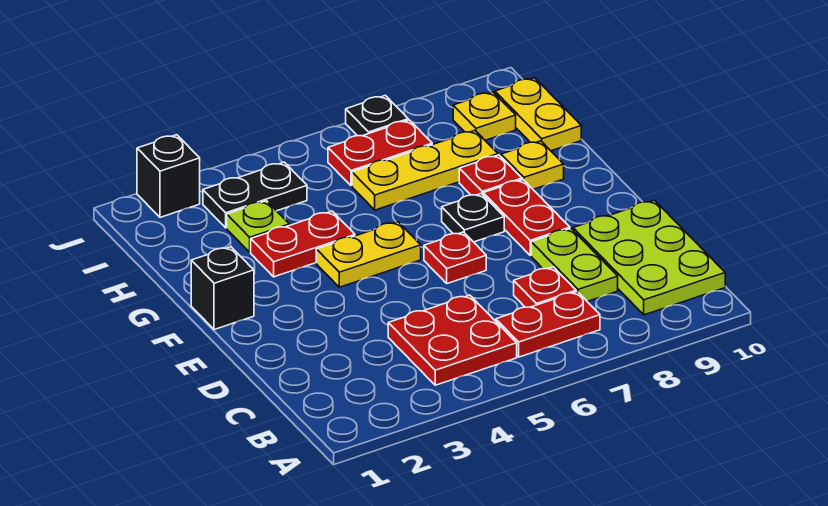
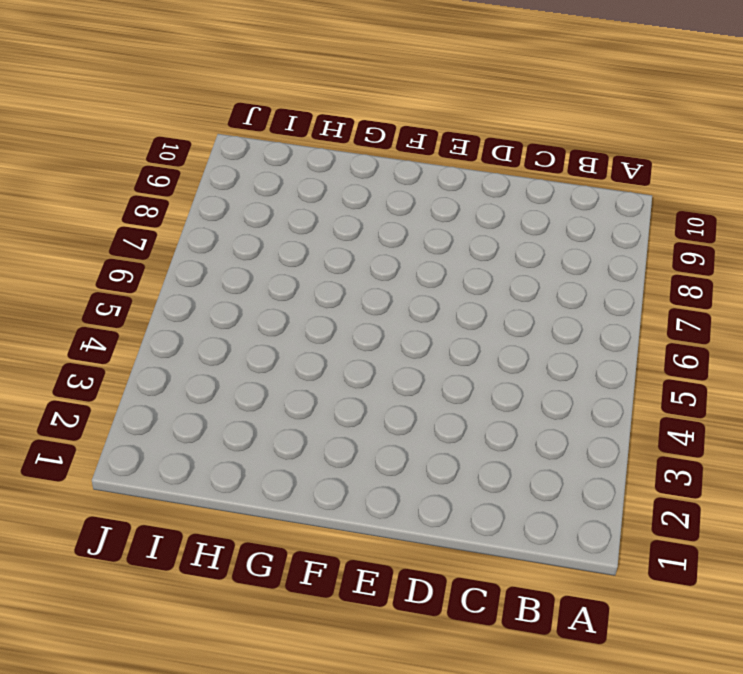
none -> red plate B4:C5 level 1
none -> red plate B6:B7 level 1
none -> lime plate B9:D10 level 1

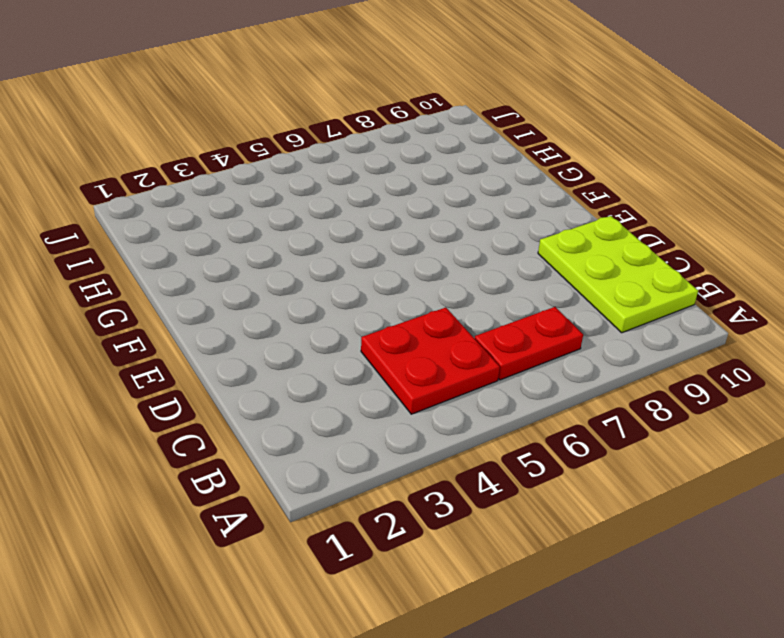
none -> red plate C7 level 1
none -> lime plate C8:D8 level 1
none -> red plate E6 level 1

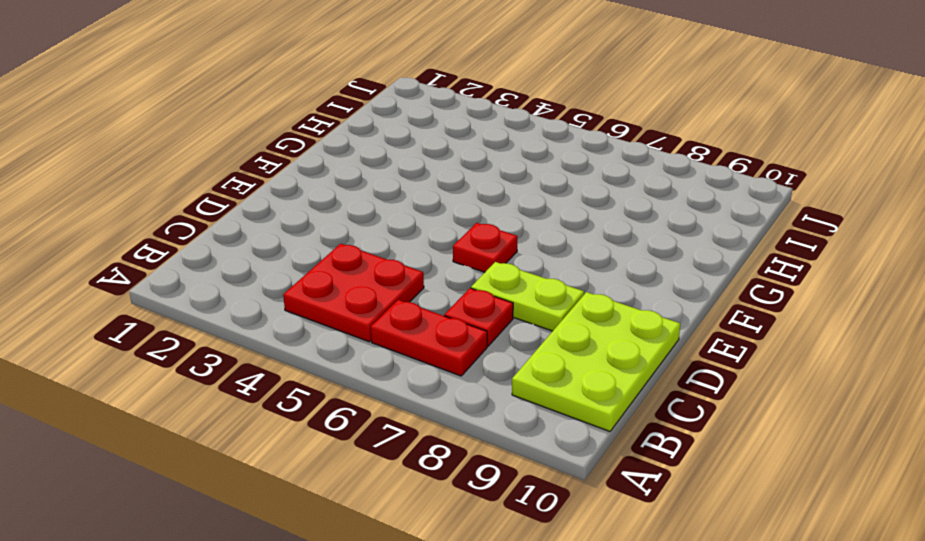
lime plate D7:D8 level 1 -> lime plate C8:D8 level 1
none -> red plate E8:F8 level 1
none -> black brick F1 level 1
none -> yellow plate F4:F5 level 1

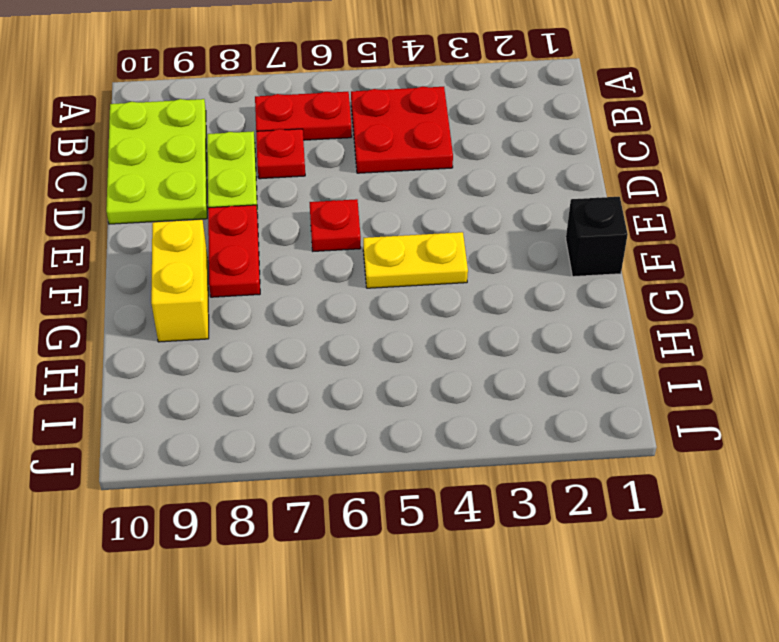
yellow brick F9:G9 level 1 -> yellow plate G9 level 1
none -> black plate F7 level 1
none -> red plate G3:G4 level 1
none -> red plate G8 level 1

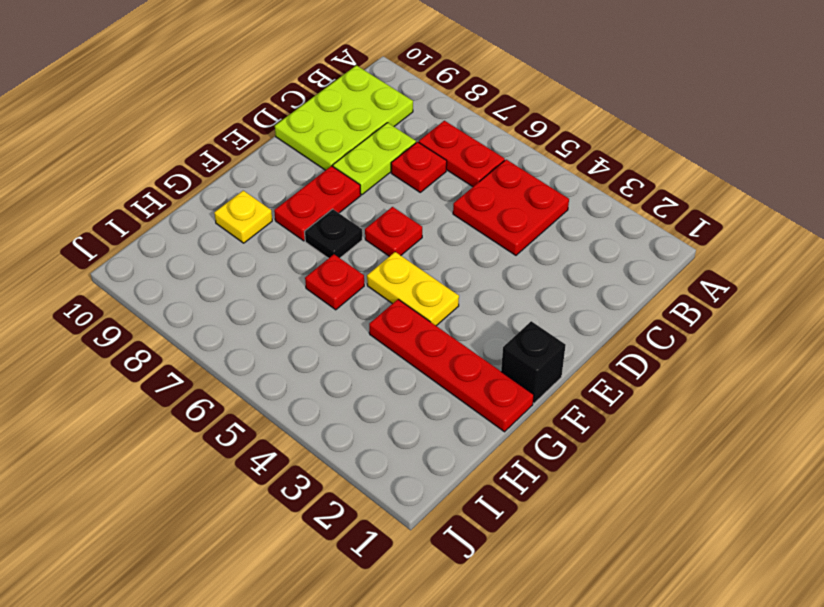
red plate G1:G4 level 1 -> red plate G3:G4 level 1
red plate G6 level 1 -> red plate G8 level 1
none -> lime plate H3 level 1
none -> yellow plate H6:H8 level 1
none -> yellow plate H10:I10 level 1

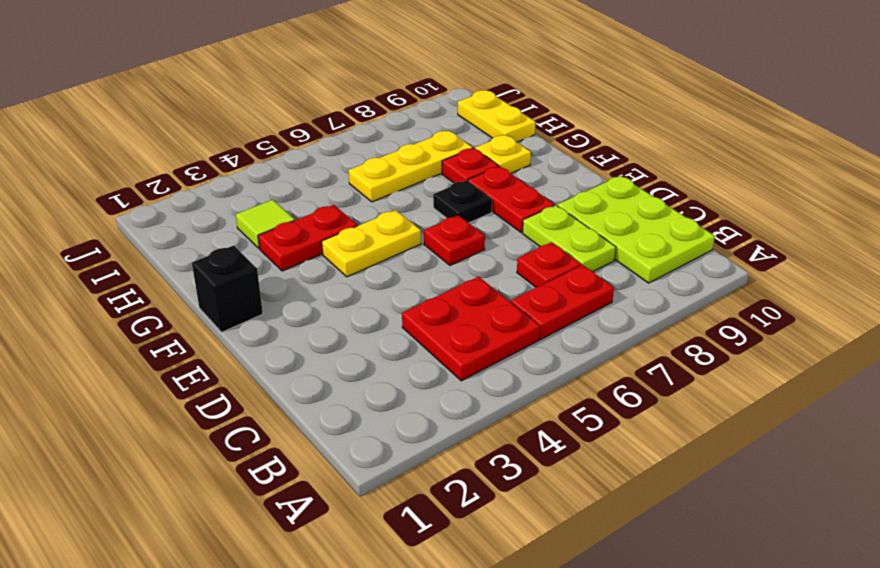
lime tile H3 level 1 -> lime plate H3 level 1
none -> black plate I3:I4 level 1
none -> red plate I6:I7 level 1
none -> yellow plate I9 level 1

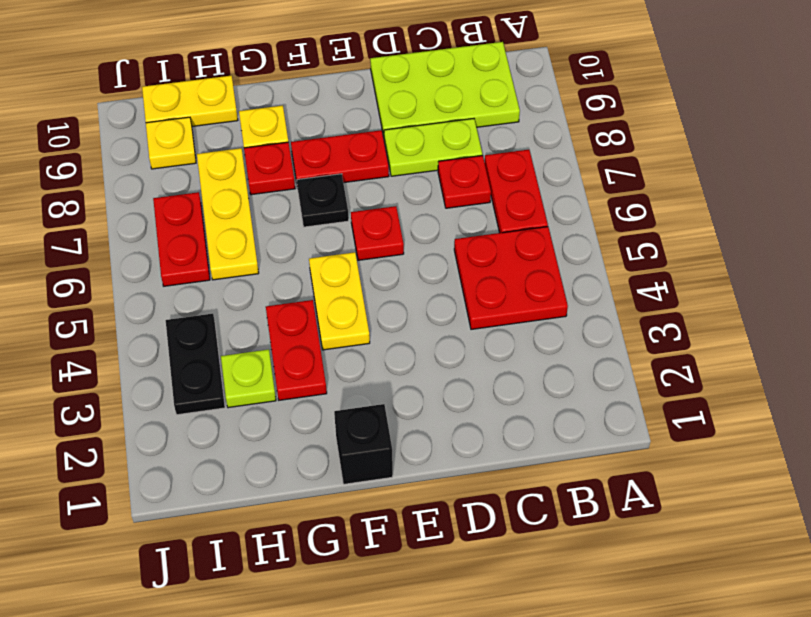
none -> black brick J2 level 1
none -> black plate J7 level 1

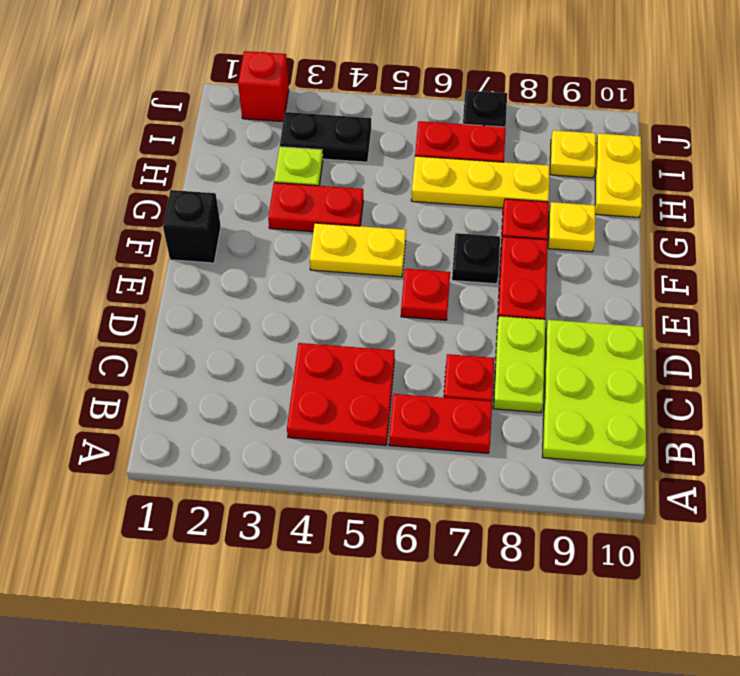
red brick J2 level 1 -> black brick J2 level 1

